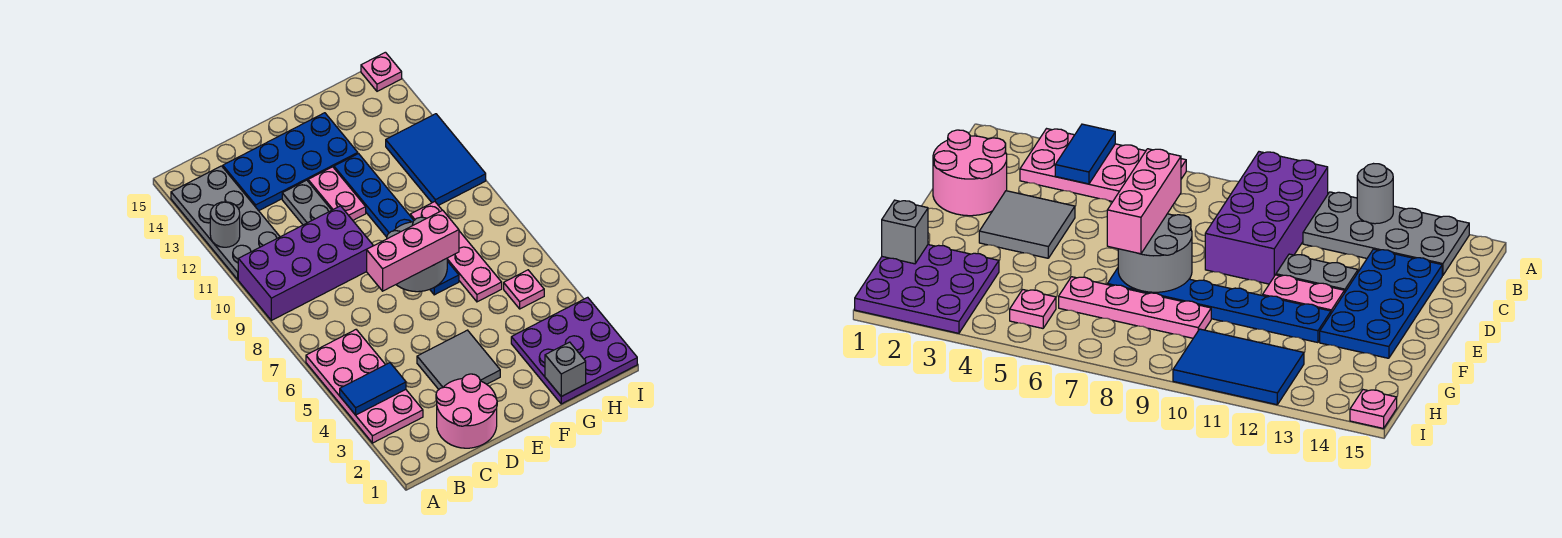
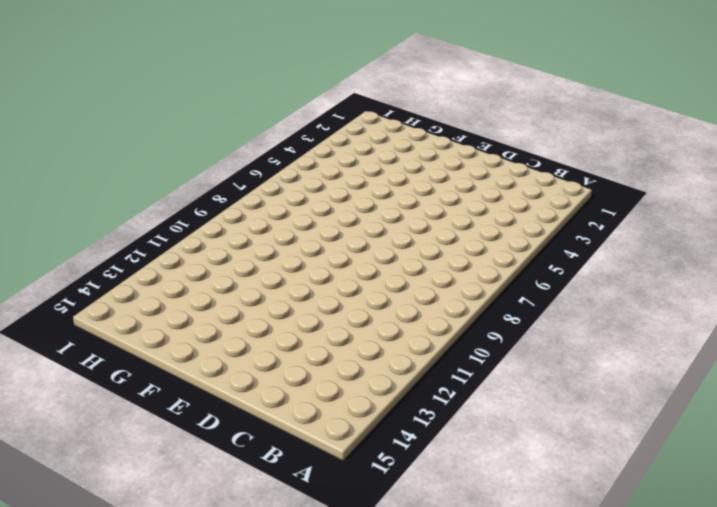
none -> pink plate A3:B6 level 1
none -> purple brick A9:D10 level 1
none -> grey plate A11:B14 level 1

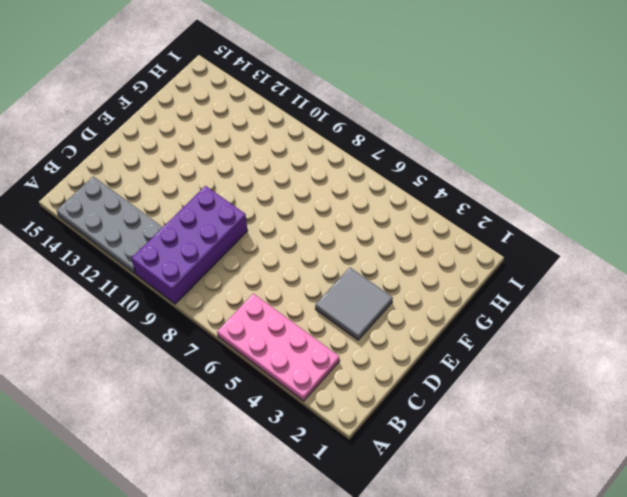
none -> pink round brick C1:D2 level 1
none -> blue plate C13:F14 level 1
none -> grey plate D11:D12 level 1

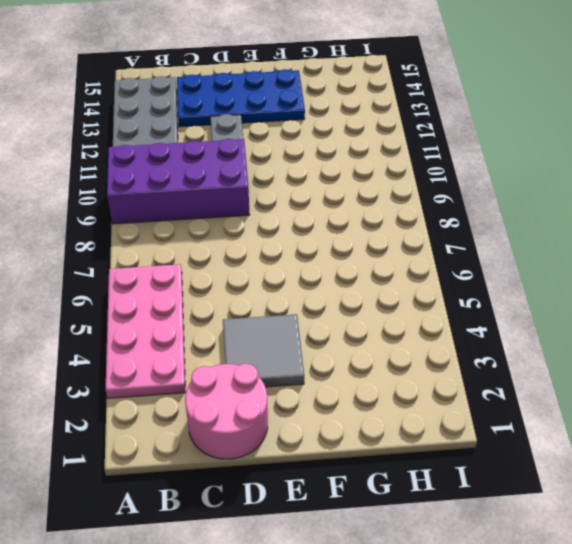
none -> pink plate E11:E12 level 1
none -> blue plate F7:F12 level 1
none -> purple plate G1:I3 level 1

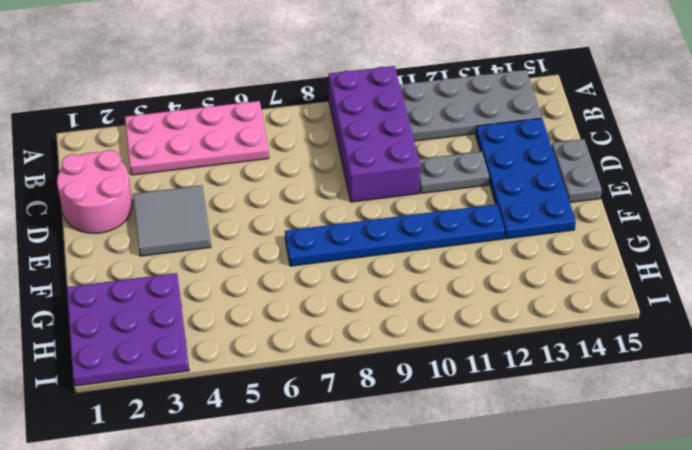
grey plate D15:E15 level 1 -> none
none -> pink plate E11:E12 level 1
none -> pink plate G6:G9 level 1
none -> pink plate H5 level 1

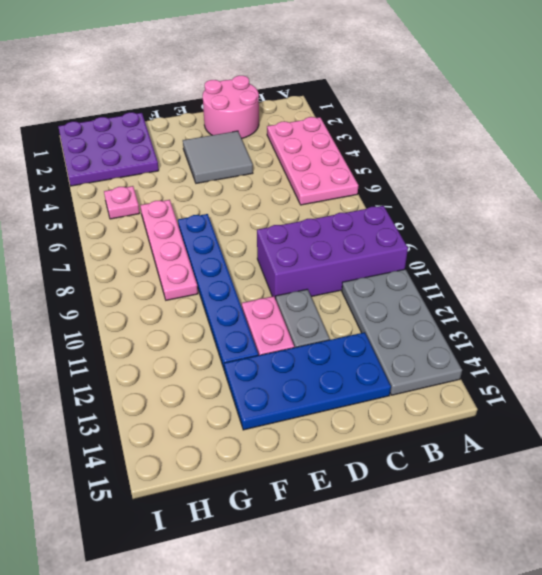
none -> blue tile H10:I12 level 1
none -> pink plate I15 level 1
none -> blue tile A4:B4 level 2

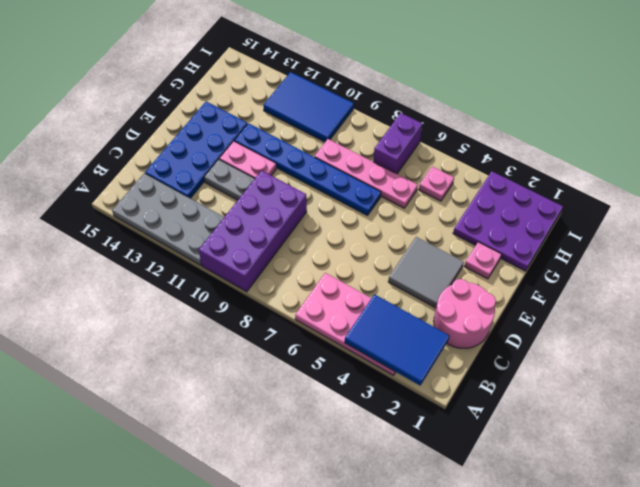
blue tile A2:B4 level 2 -> blue tile A4:B4 level 2
pink plate F2 level 1 -> pink plate I15 level 1
purple brick H7:I7 level 1 -> none
none -> grey round brick A12 level 2
none -> grey round brick E7:F8 level 2
none -> grey brick G1 level 2

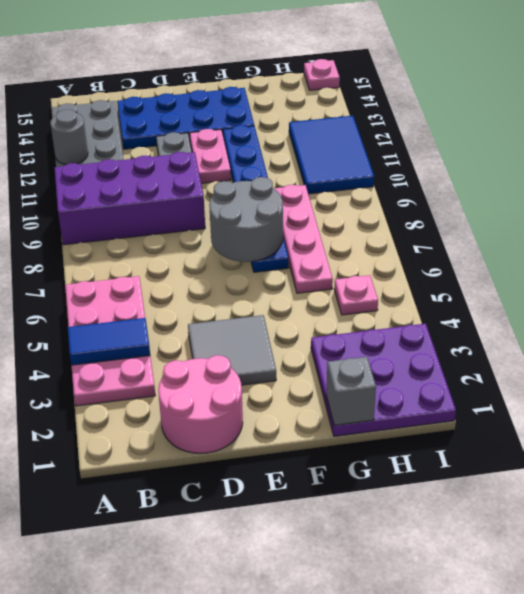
none -> pink brick D7:F7 level 3

